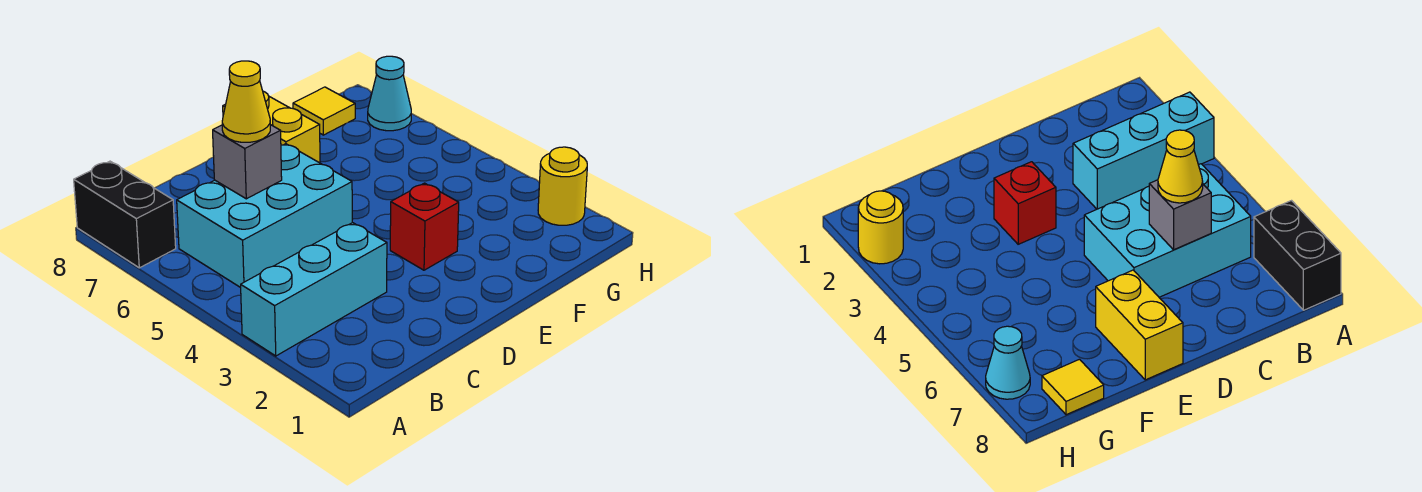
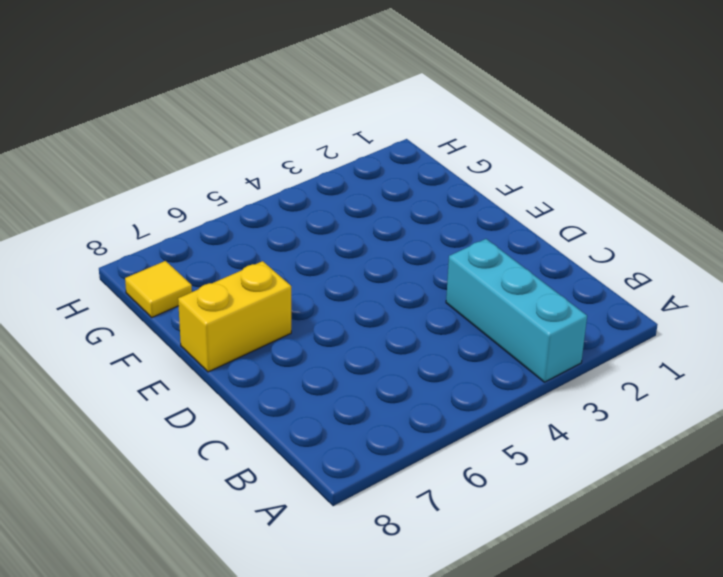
none -> black brick A7:A8 level 1
none -> cyan brick B5:D6 level 1

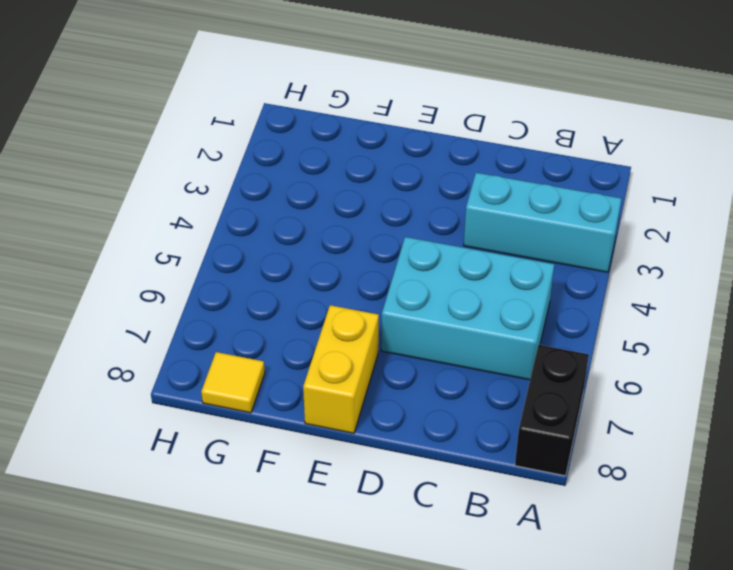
none -> red brick E3 level 1
none -> yellow round brick H2 level 1

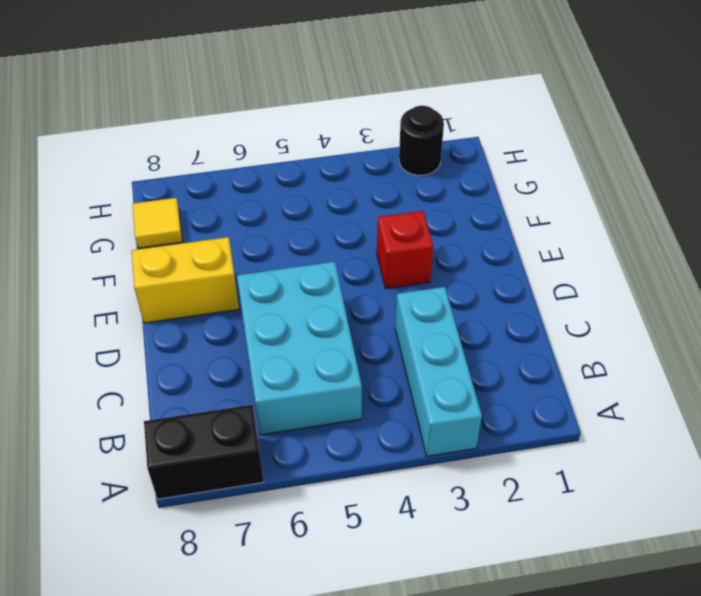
black round brick H2 level 1 -> yellow round brick H2 level 1
none -> cyan cone H7 level 1
none -> grey brick C6 level 2

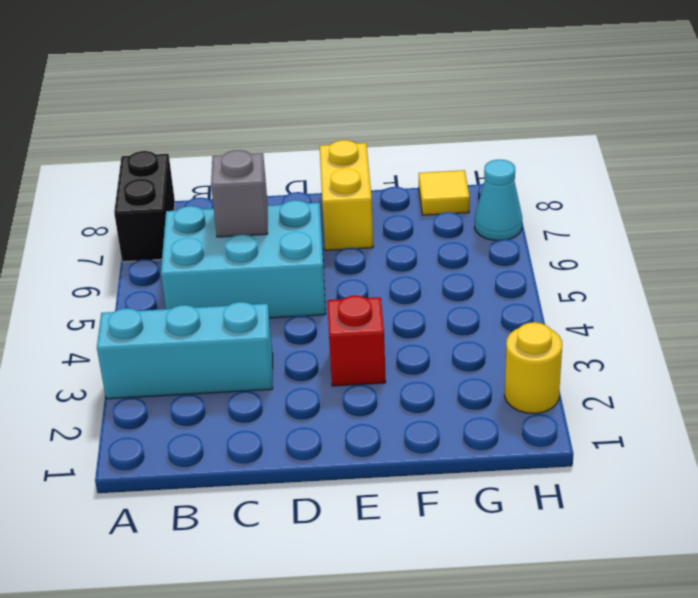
none -> yellow cone C6 level 3

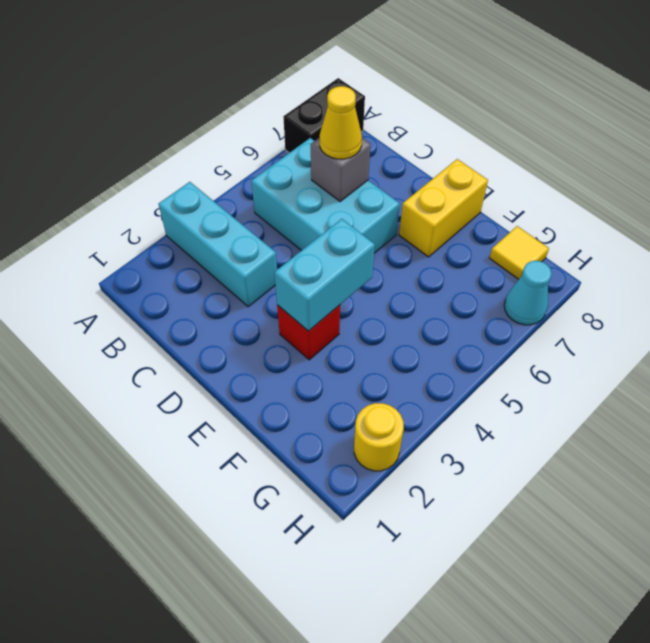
cyan brick E3:E4 level 2 -> none

